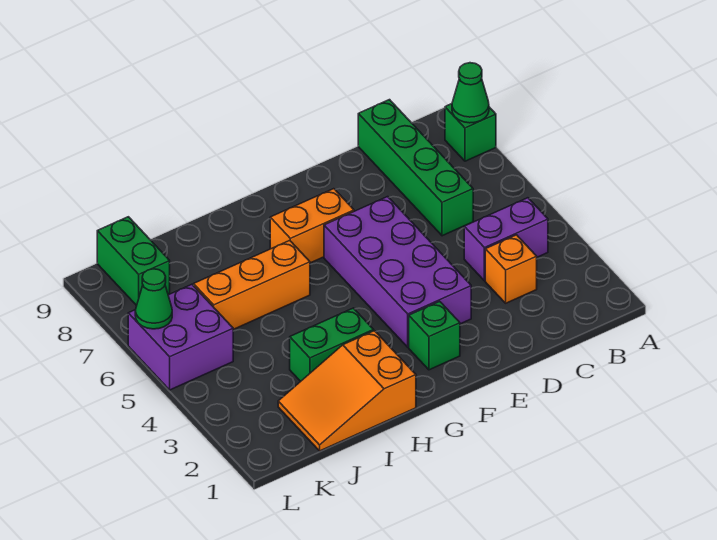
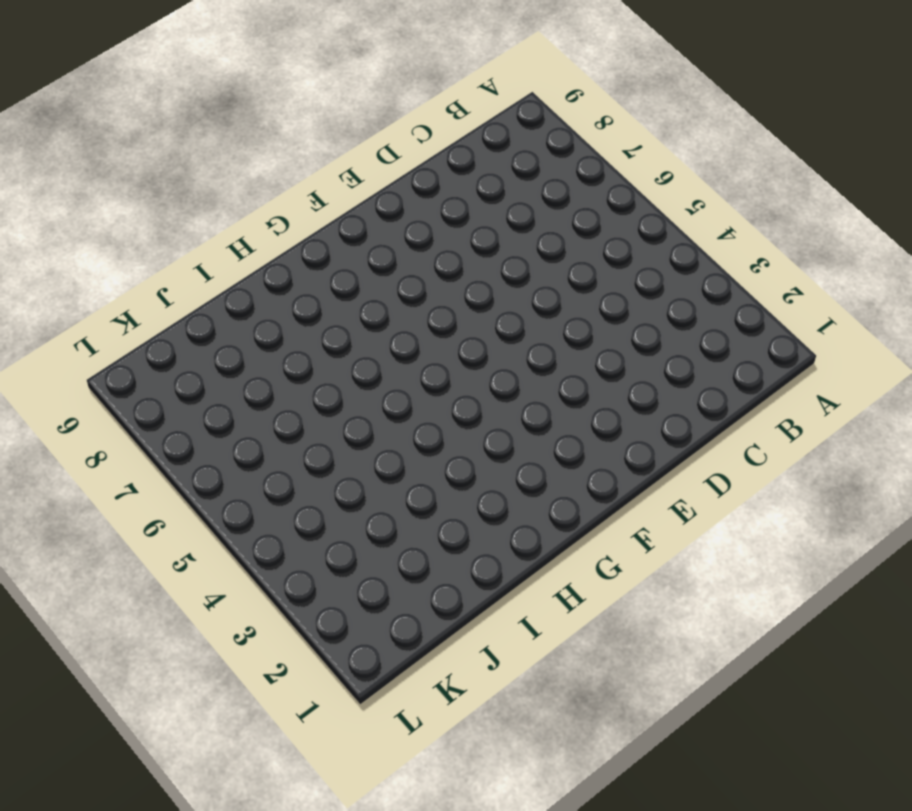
none -> green brick A8 level 1
none -> purple brick B4:C4 level 1
none -> orange brick C3 level 1

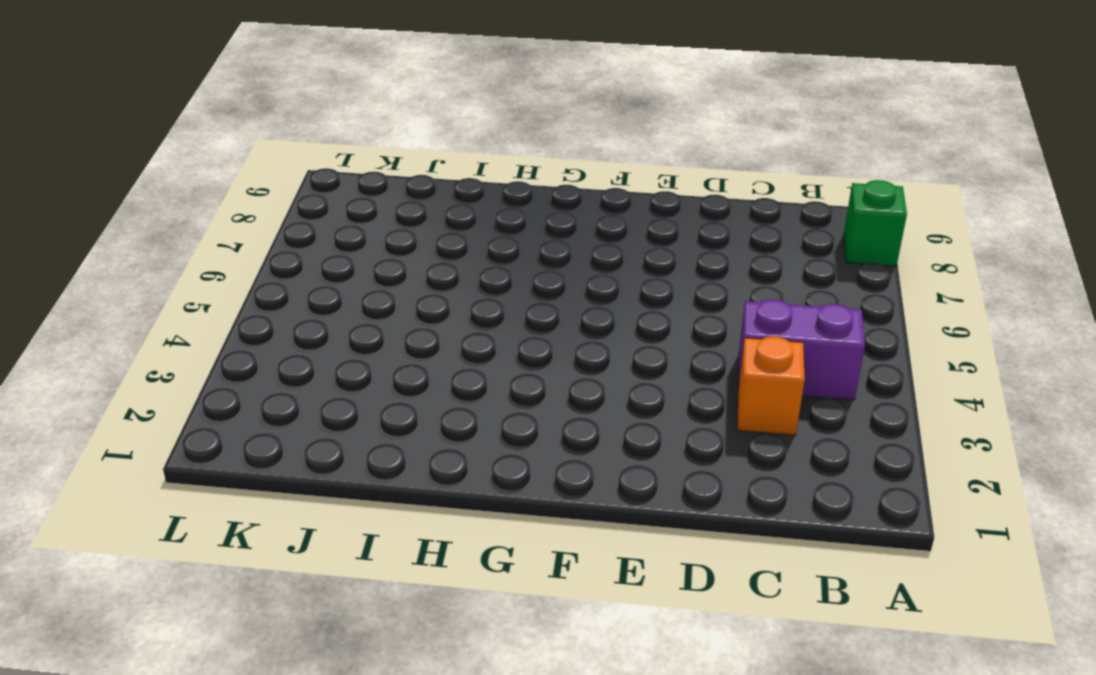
none -> green brick C6:C9 level 1
none -> purple brick E3:F6 level 1
none -> green brick F2 level 1

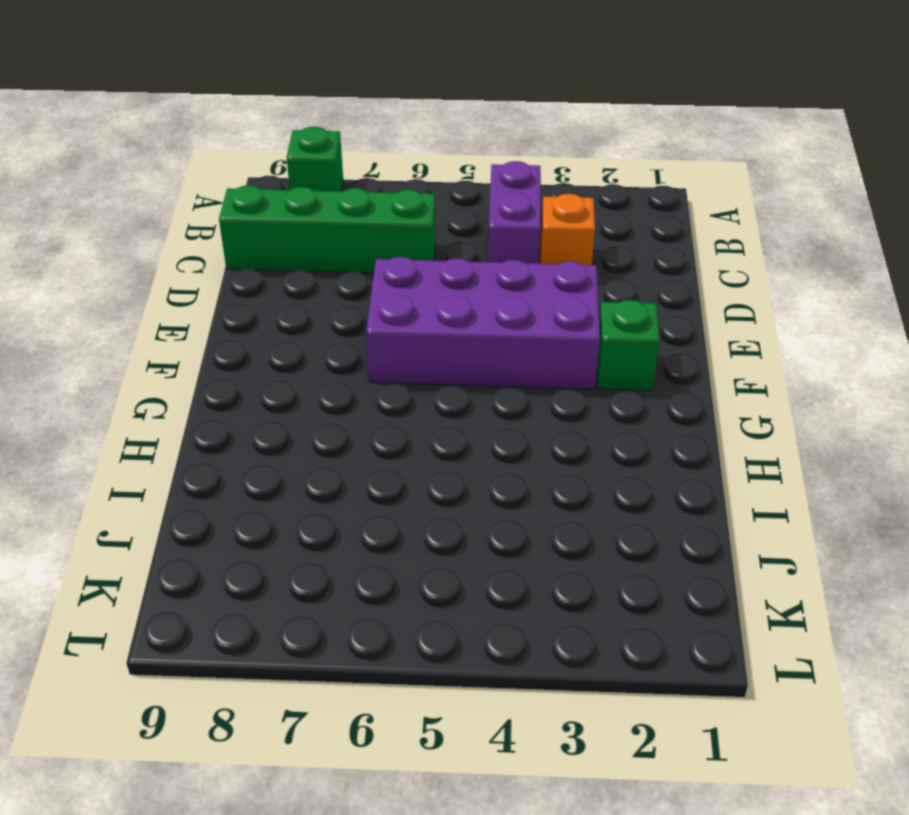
none -> orange brick F7:G7 level 1
none -> orange slope H1:J2 level 1 top H
none -> green brick H3:I3 level 1

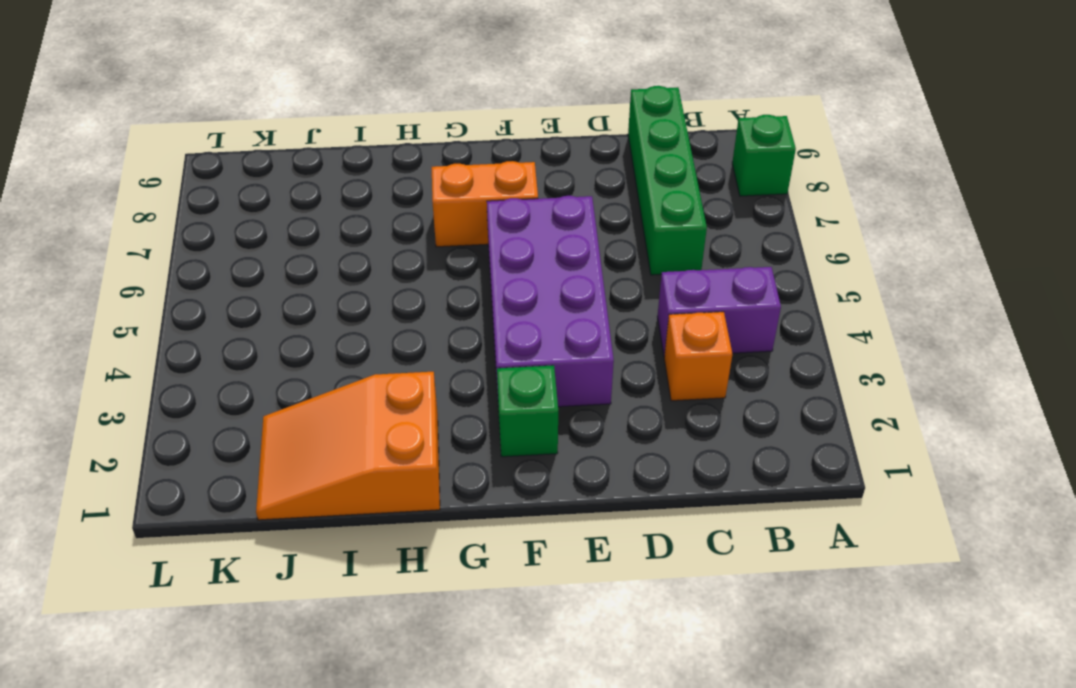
none -> green brick H3:I3 level 1
none -> orange brick H6:J6 level 1
none -> purple brick K5:L6 level 1

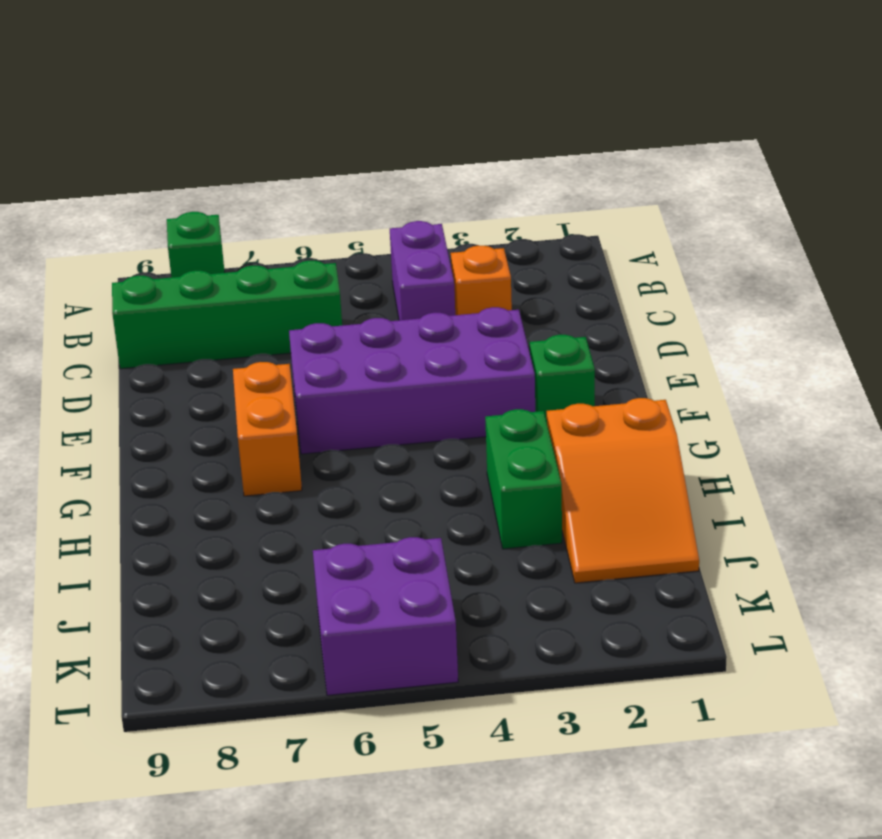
none -> orange brick H6:J6 level 1
none -> green brick K8:K9 level 1
none -> green cone A8 level 2

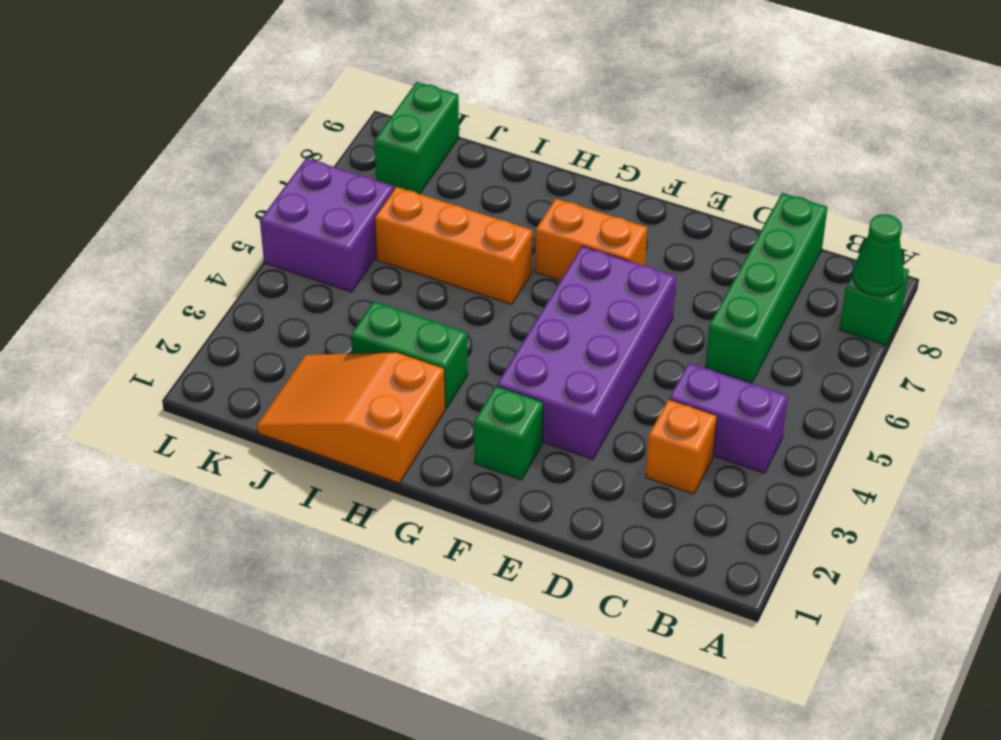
none -> green cone L6 level 2

